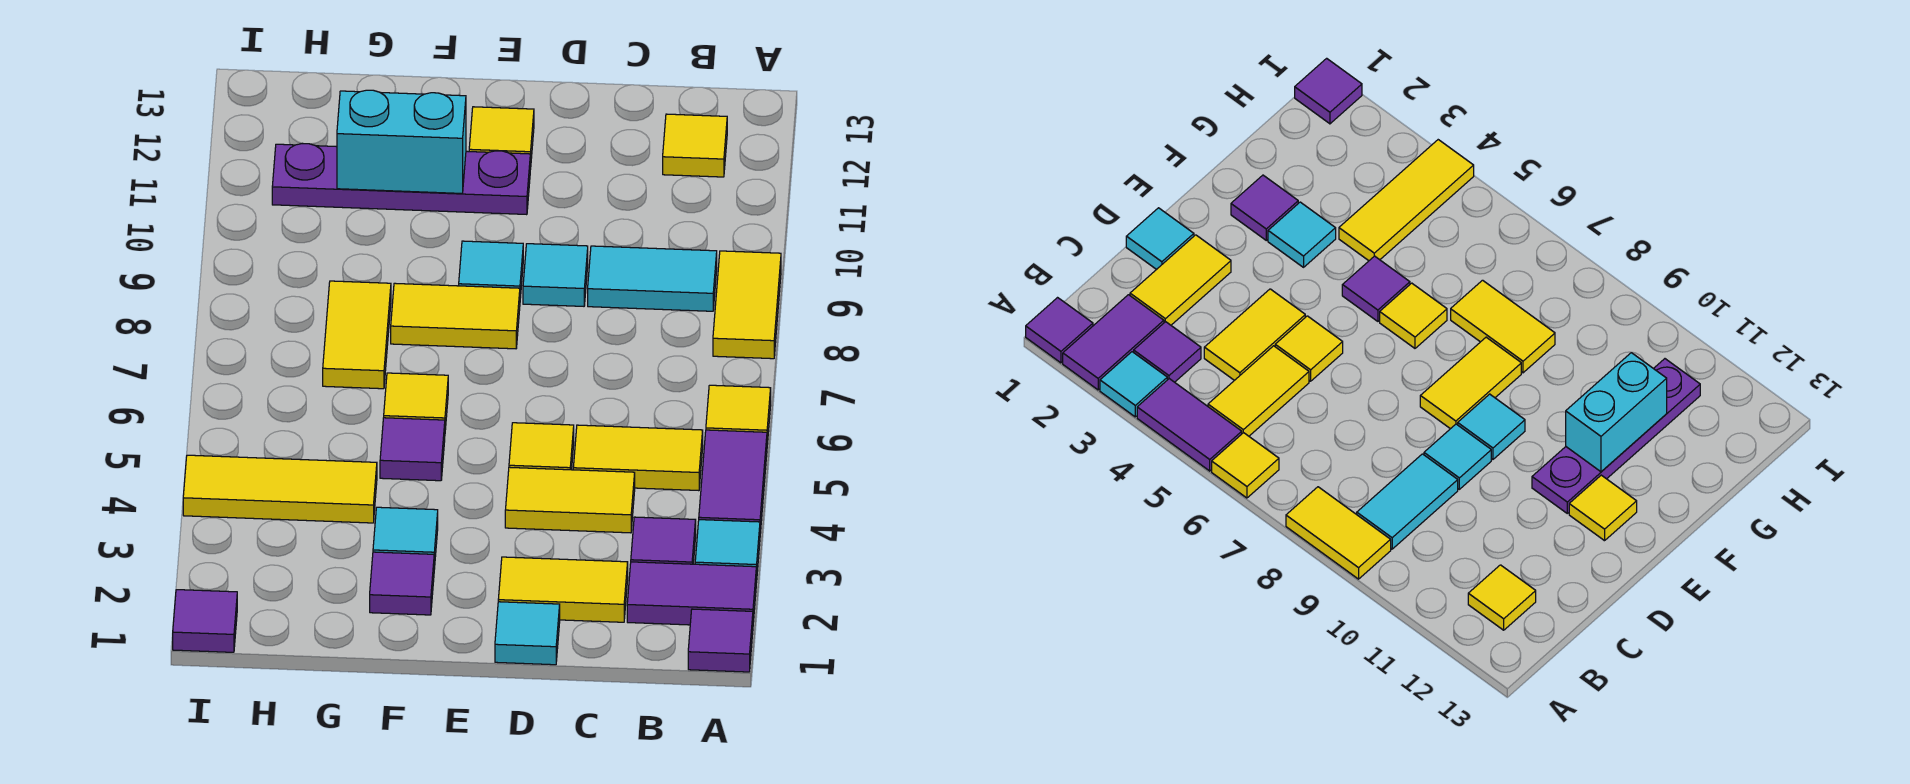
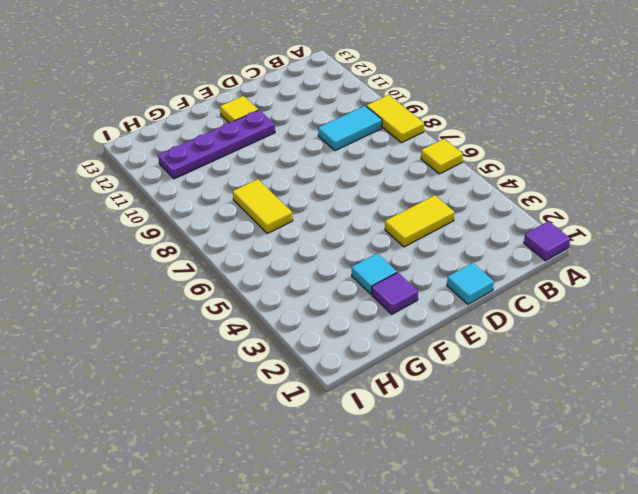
none -> purple tile A2:B2 level 1
none -> cyan tile A3 level 1
none -> purple tile A4:A5 level 1

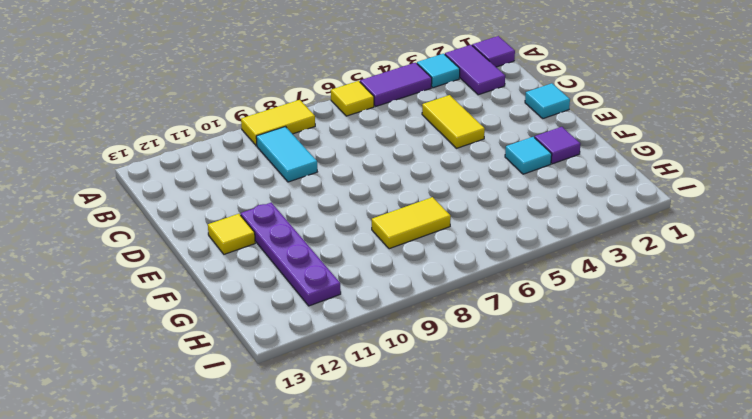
none -> purple tile B3 level 1
none -> yellow tile B5:C5 level 1
none -> yellow tile B12 level 1

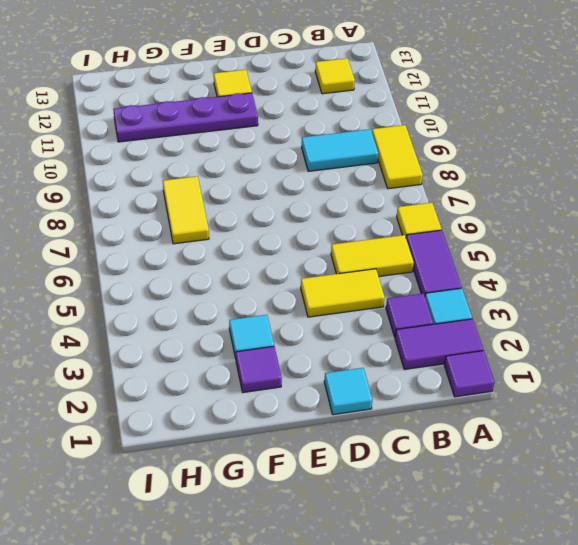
none -> yellow tile C2:D2 level 1
none -> yellow tile D5 level 1
none -> cyan tile D9 level 1

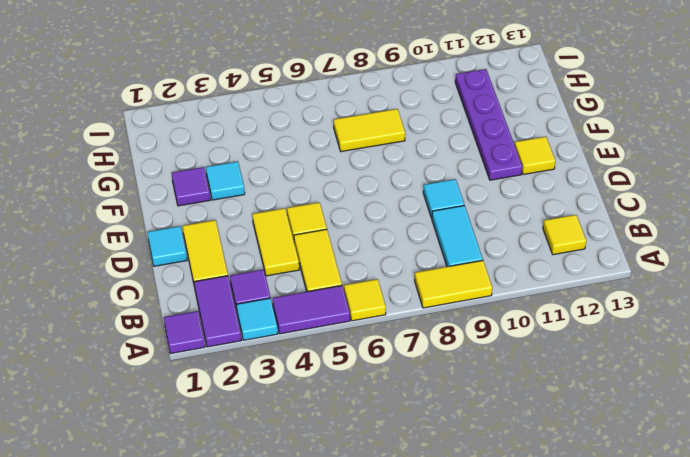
none -> yellow tile E8:F8 level 1
none -> cyan tile E9 level 1
none -> purple tile F5 level 1

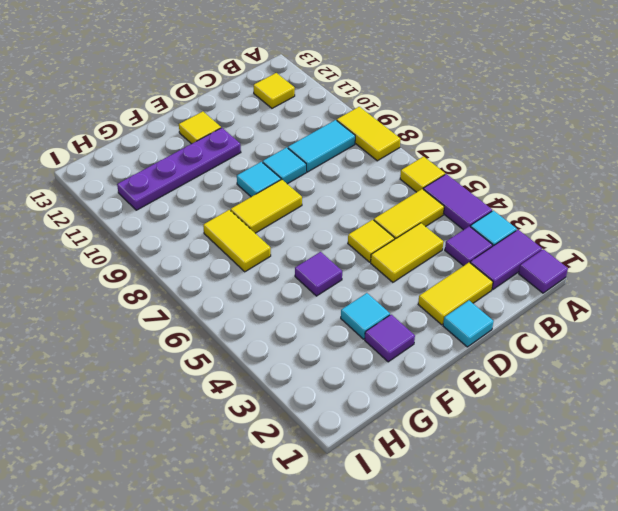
none -> yellow tile F6 level 1
none -> yellow tile G4:I4 level 1
none -> purple tile I1 level 1

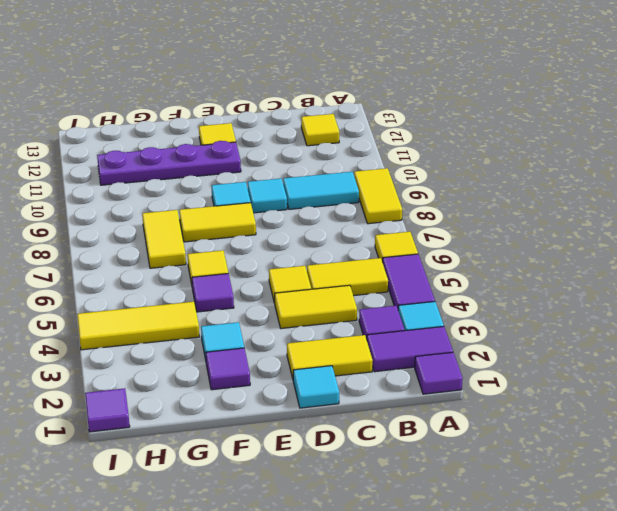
none -> cyan brick F11:G11 level 2

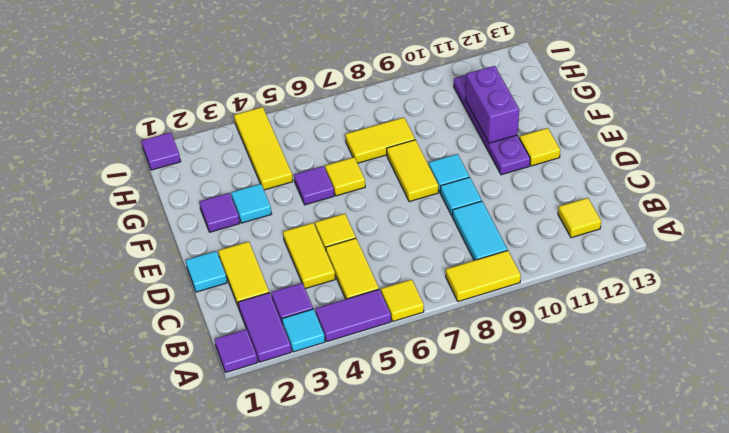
purple brick F11:G11 level 2 -> cyan brick F11:G11 level 2

